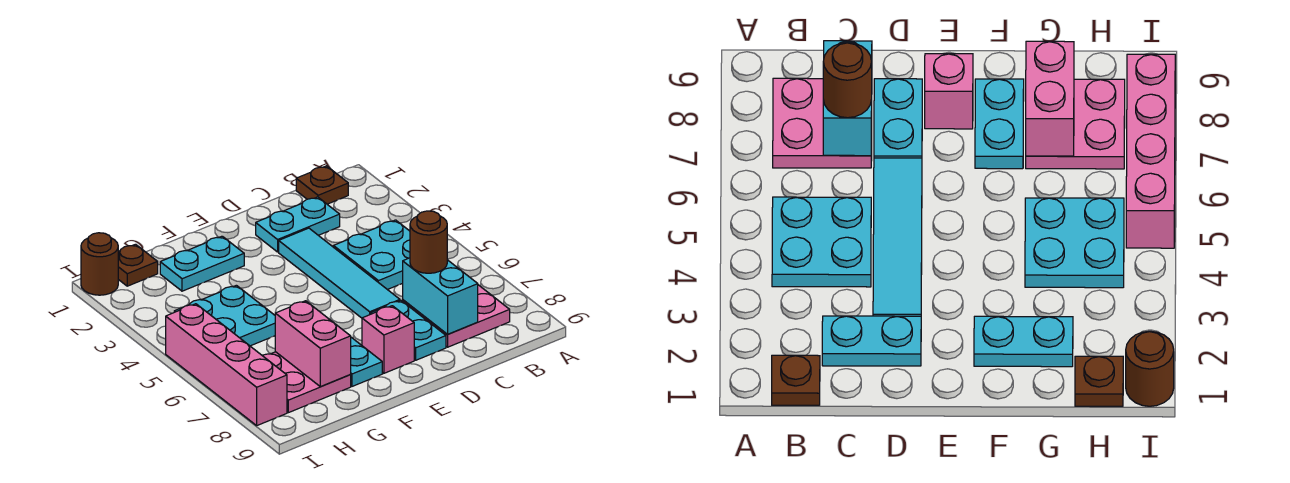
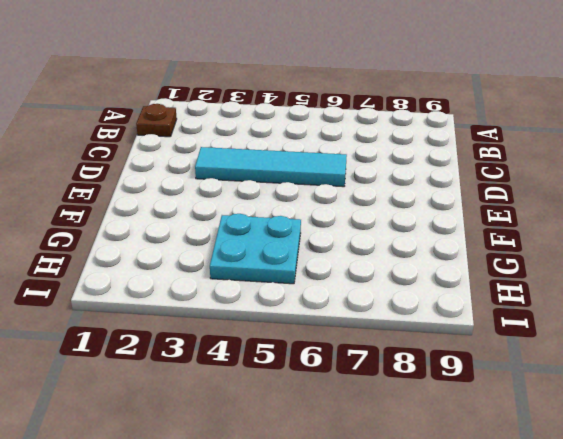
none -> cyan plate B4:C5 level 1
none -> pink plate B7:C8 level 1
none -> cyan plate C2:D2 level 1

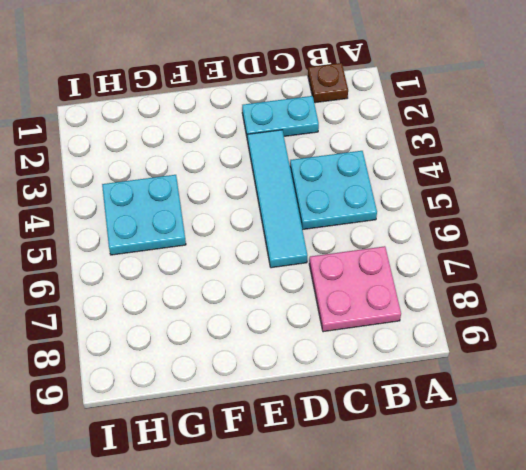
none -> cyan plate D7:D8 level 1
none -> pink brick E8 level 1
none -> cyan plate F2:G2 level 1

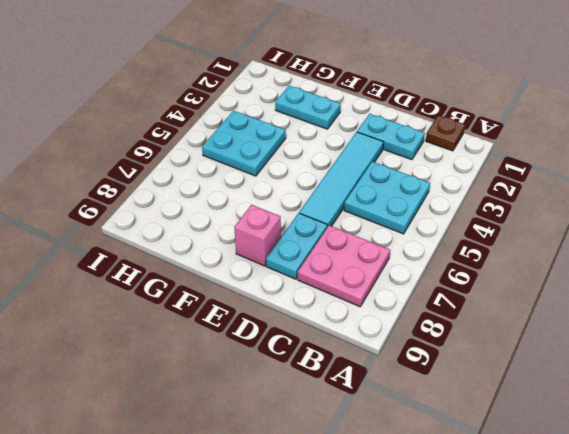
none -> cyan plate F7:F8 level 1
none -> pink plate G7:H8 level 1
none -> brown plate H1 level 1

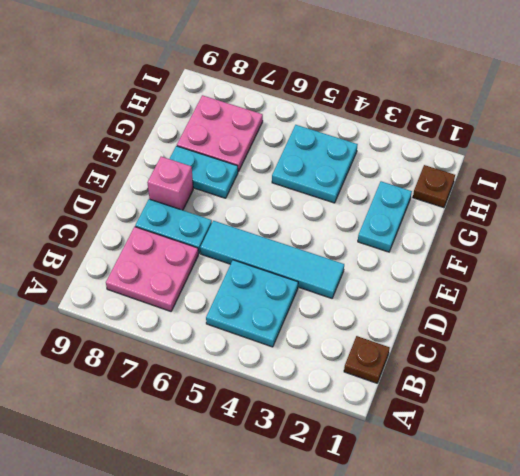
none -> cyan plate C2:D2 level 1
none -> brown round brick I1 level 1
none -> pink brick I5:I8 level 1

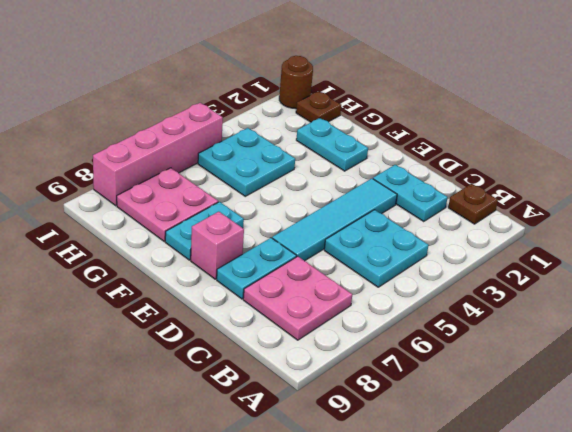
none -> cyan brick C7:C8 level 2
none -> pink brick G7:G8 level 2
none -> brown round brick C7 level 3

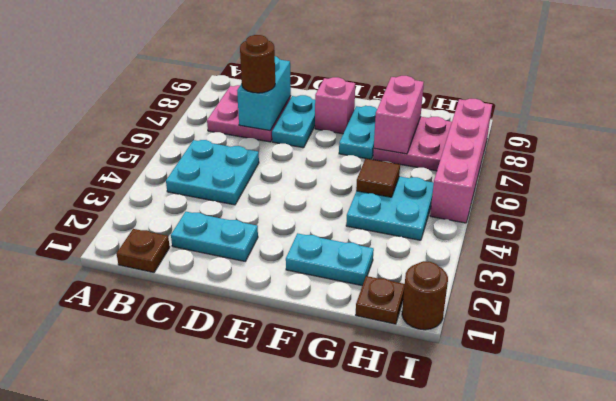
brown tile G5 level 2 -> none
none -> cyan tile D3:D6 level 1

